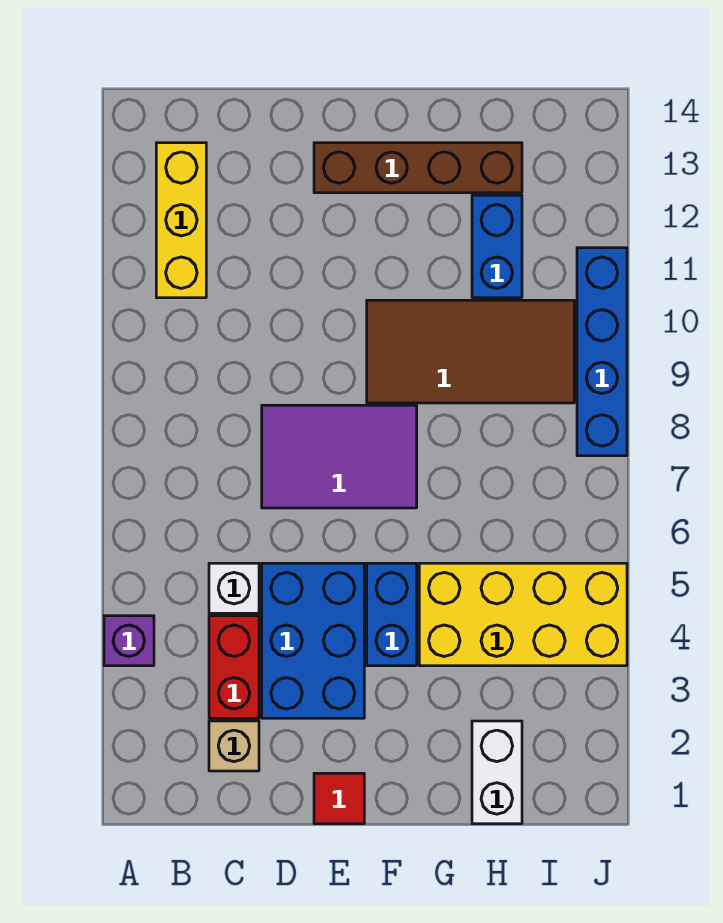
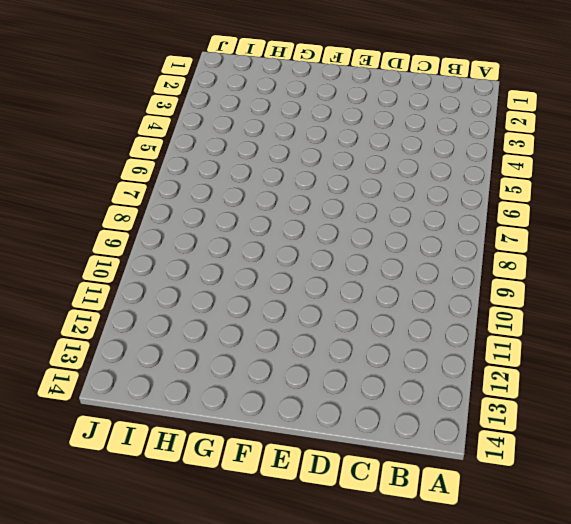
none -> purple brick A4 level 1
none -> yellow brick B11:B13 level 1
none -> tan brick C2 level 1

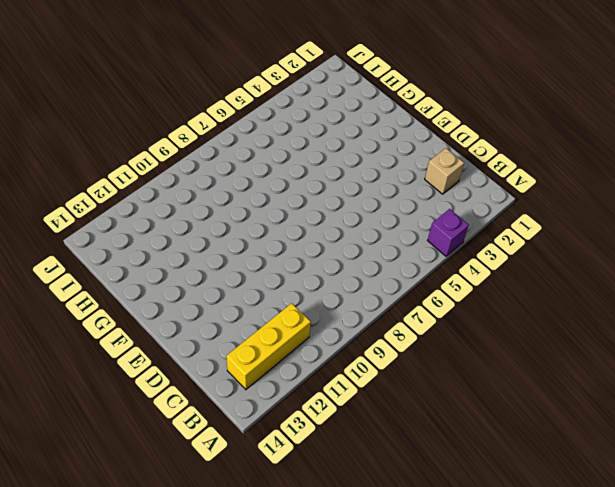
none -> red brick C3:C4 level 1
none -> white brick C5 level 1
none -> blue brick D3:E5 level 1

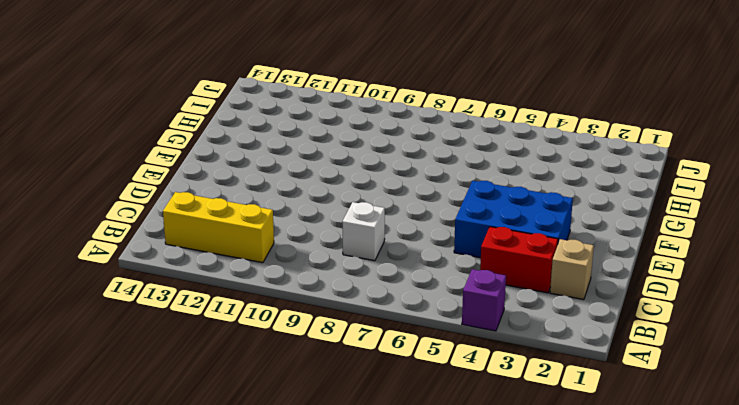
white brick C8 level 1 -> white brick C5 level 1
none -> purple tile D7:F8 level 1
none -> red tile E1 level 1
none -> brown brick E13:H13 level 1

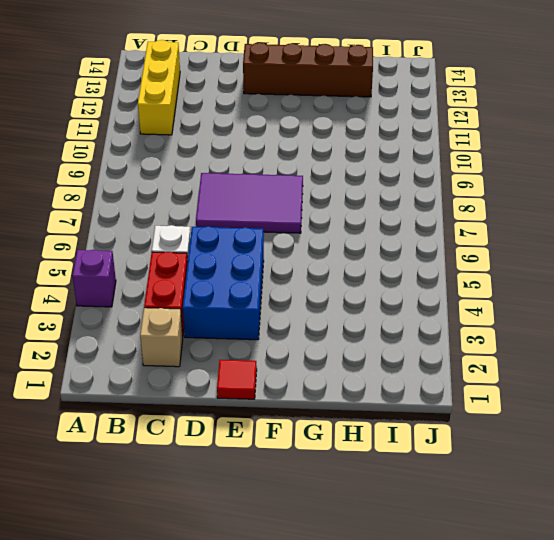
none -> blue brick F4:F5 level 1
none -> brown tile F9:I10 level 1
none -> yellow brick G4:J5 level 1

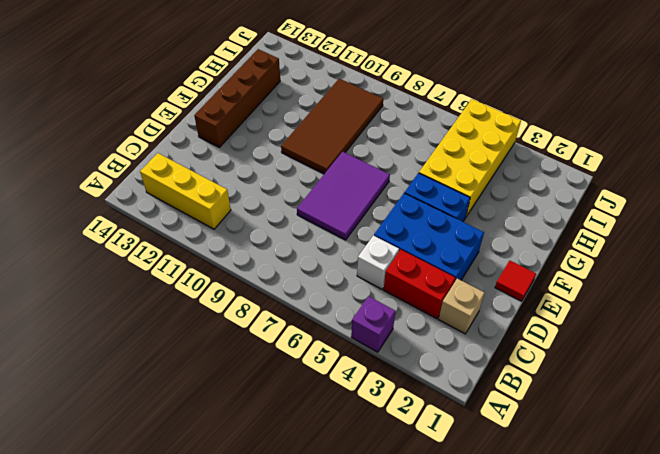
none -> white brick H1:H2 level 1
none -> blue brick H11:H12 level 1
none -> blue brick J8:J11 level 1

